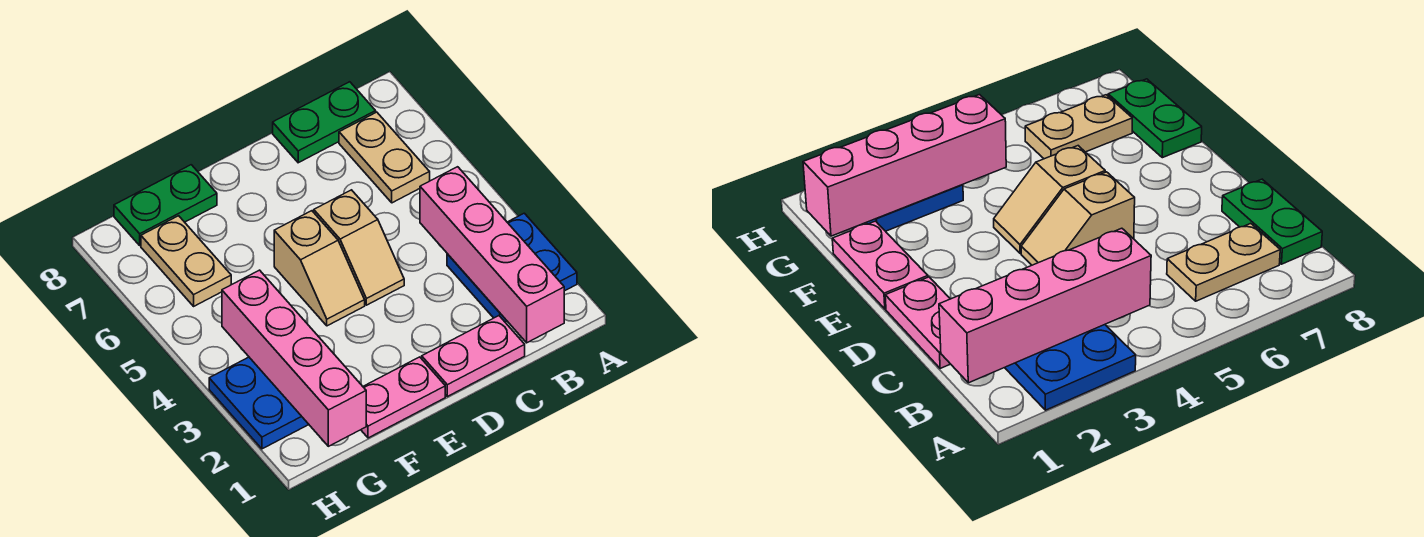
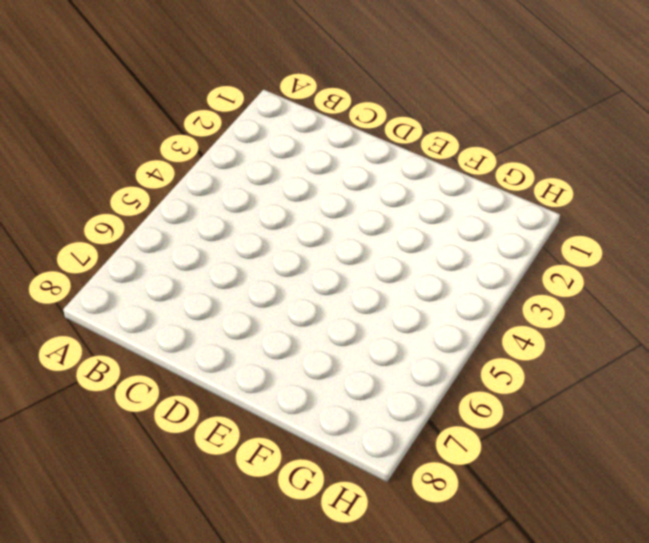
none -> blue plate A2:B3 level 1
none -> tan plate B6:B7 level 1
none -> green plate B8:C8 level 1

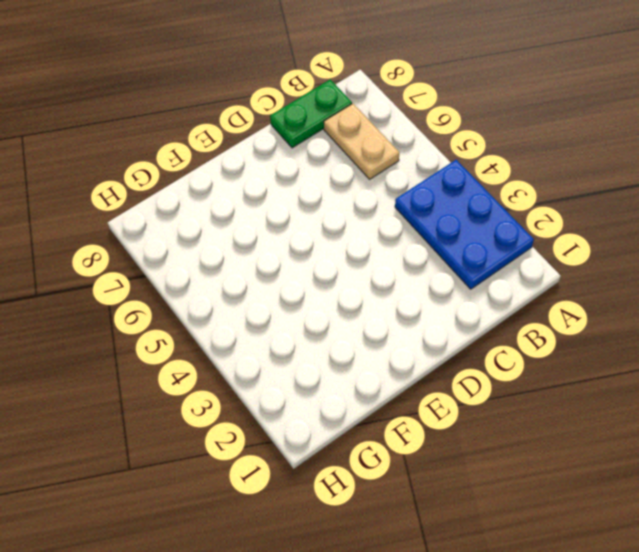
blue plate A2:B4 level 1 -> blue plate A2:B3 level 1
none -> pink plate C1:D1 level 1
none -> tan slope D4:D5 level 1 top 5
none -> pink plate E1:F1 level 1

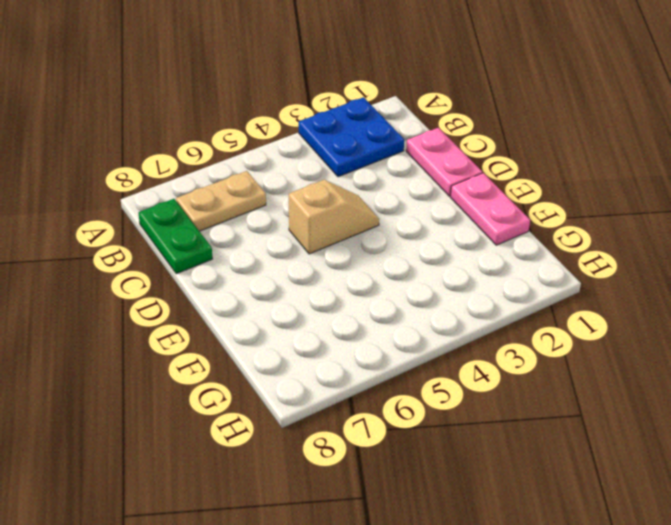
none -> tan slope E4:E5 level 1 top 5
none -> green plate F8:G8 level 1
none -> blue plate G2:H3 level 1

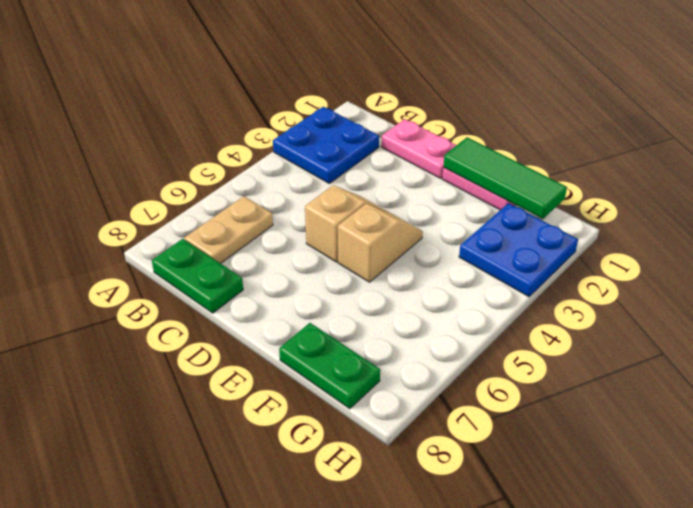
green tile E1:G1 level 2 -> pink brick G1:G4 level 2
none -> tan plate G6:G7 level 1
none -> pink brick B1:B4 level 2

